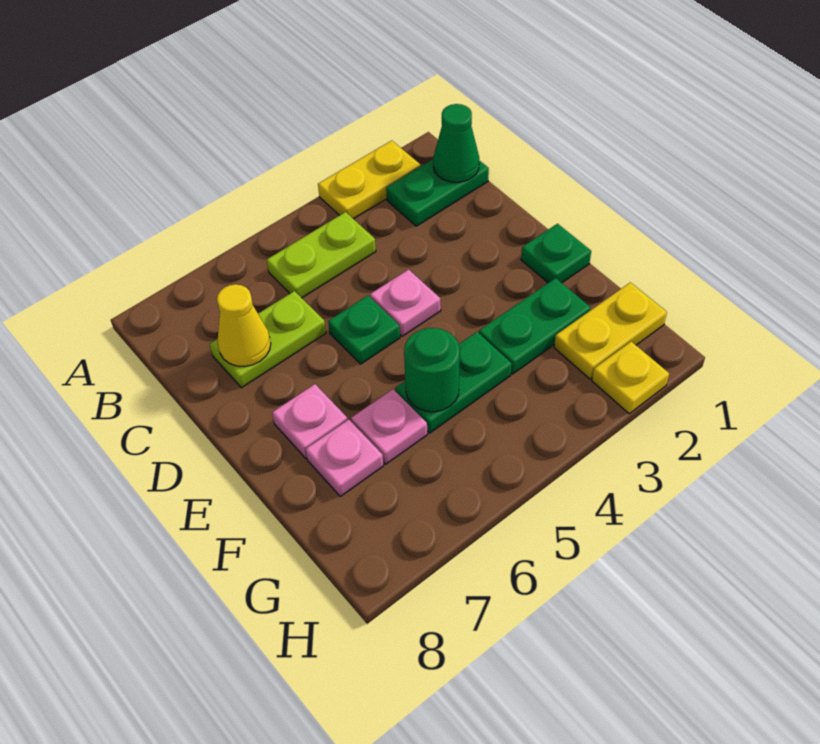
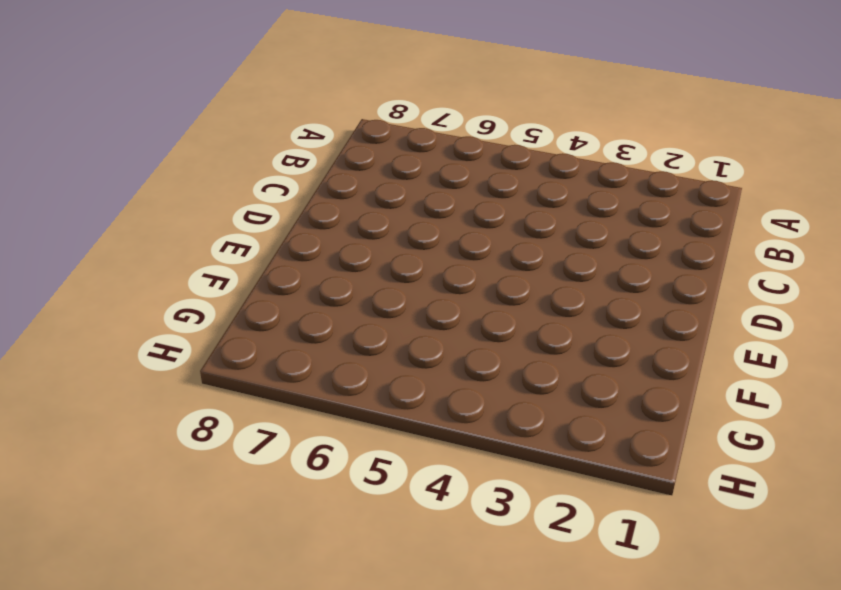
none -> yellow plate A2:A3 level 1
none -> green plate B1:B2 level 1
none -> lime plate B4:B5 level 1

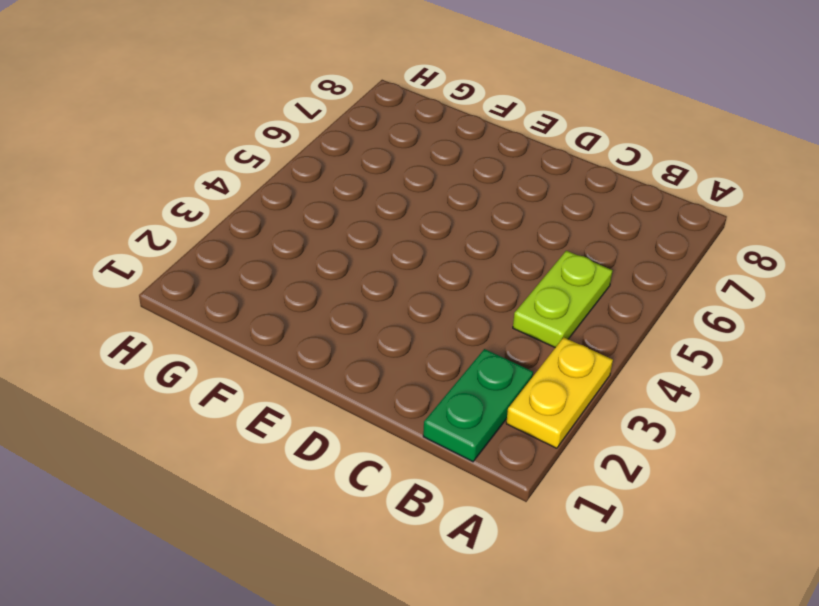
none -> lime plate C6:C7 level 1
none -> pink plate D4 level 1
none -> green plate D5 level 1

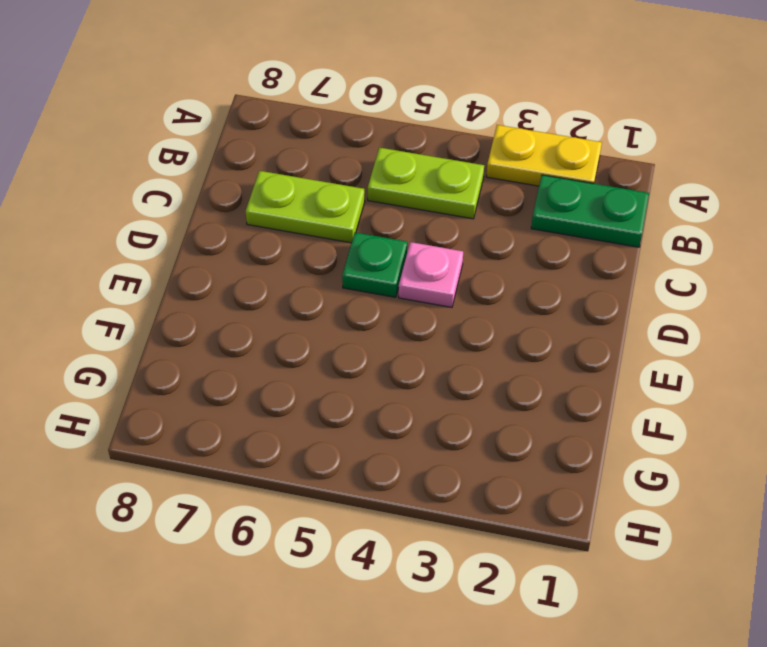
none -> green plate E1 level 1
none -> pink plate E7 level 1
none -> green plate F2:F3 level 1

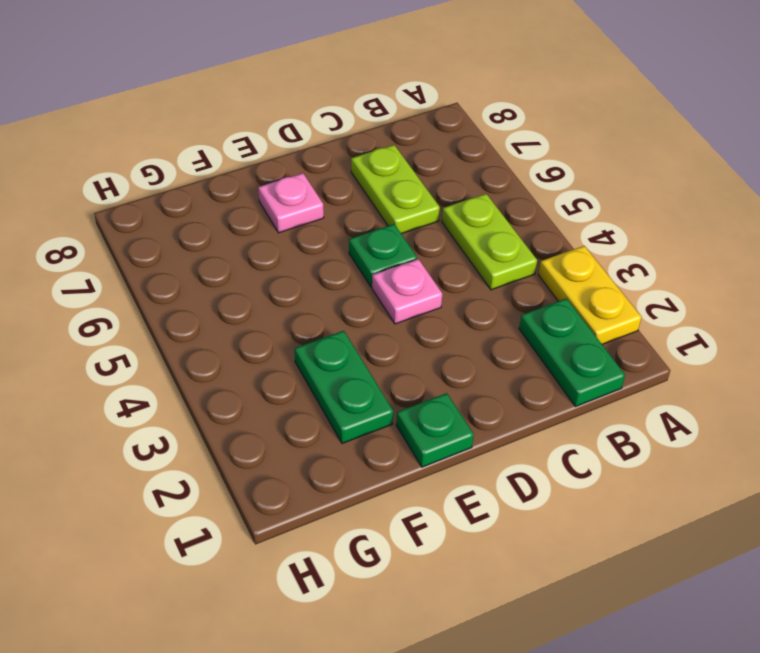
none -> green plate F4:F5 level 1
none -> pink plate F6 level 1
none -> pink plate F7 level 1

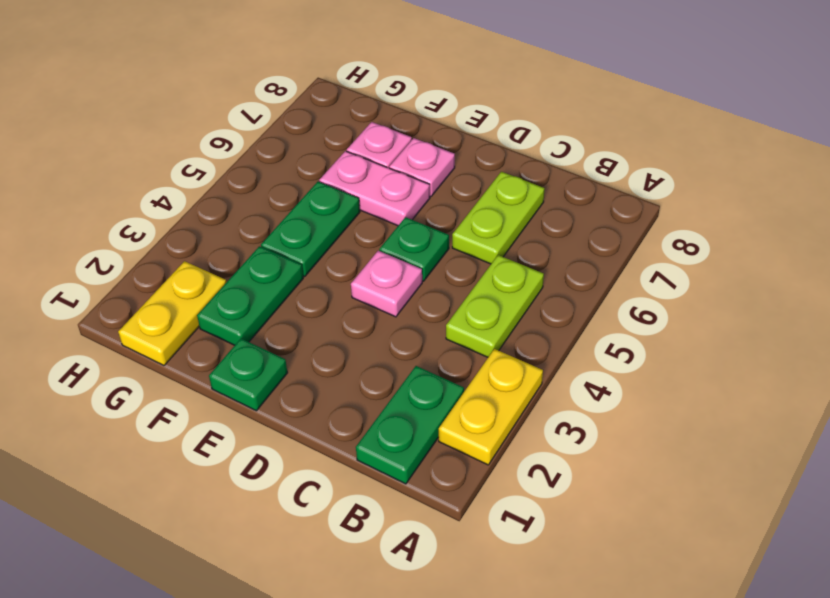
pink plate E6:F6 level 1 -> pink plate F6 level 1
none -> yellow plate H2 level 1
none -> green cone B1 level 2
none -> yellow cone C7 level 2

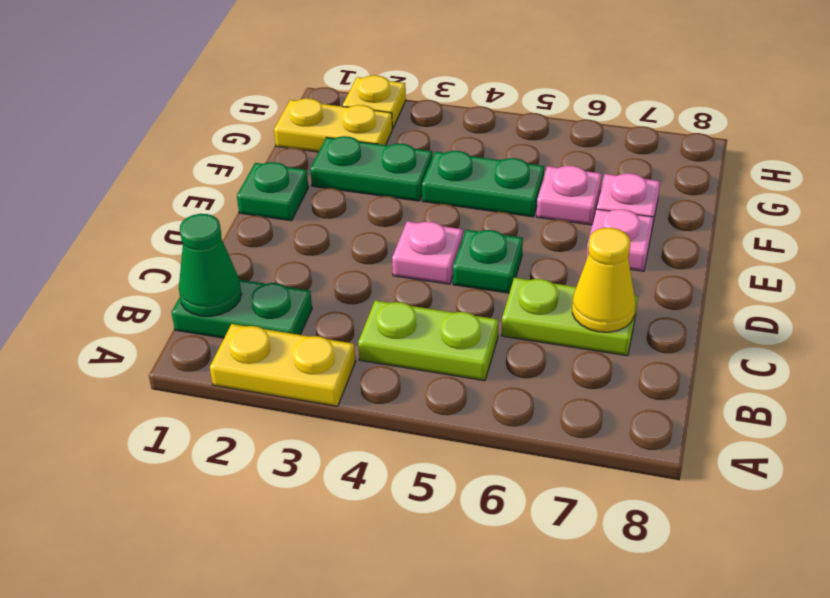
none -> green round brick F5 level 2

